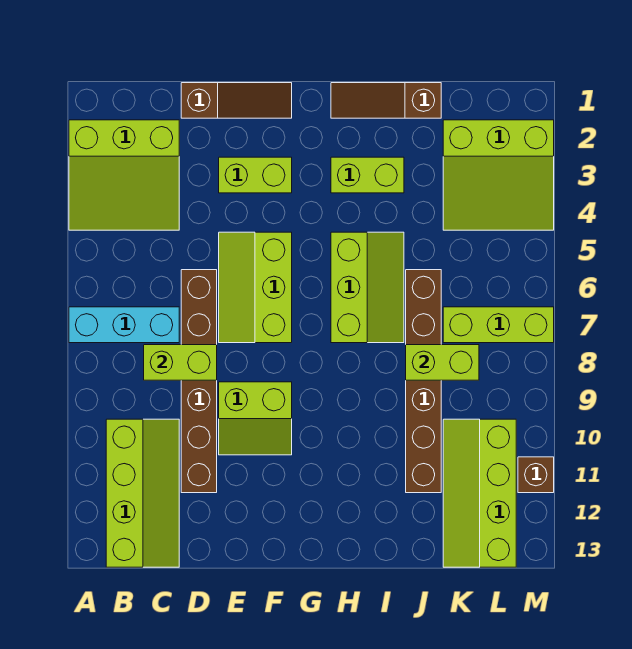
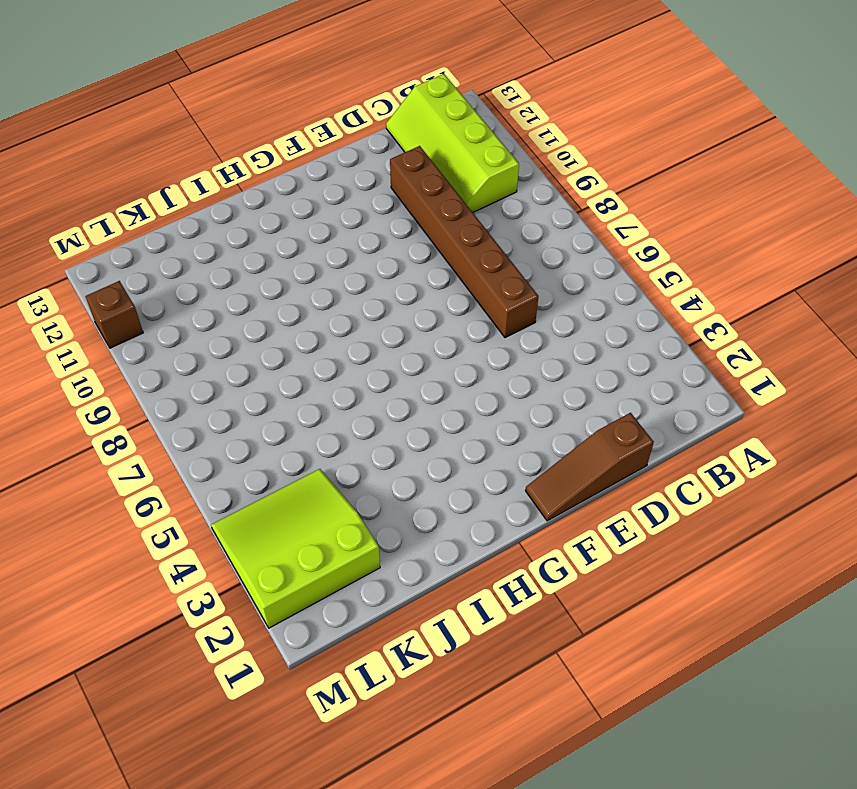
none -> lime slope A2:C4 level 1 top 2
none -> cyan brick A7:C7 level 1
none -> lime brick E3:F3 level 1

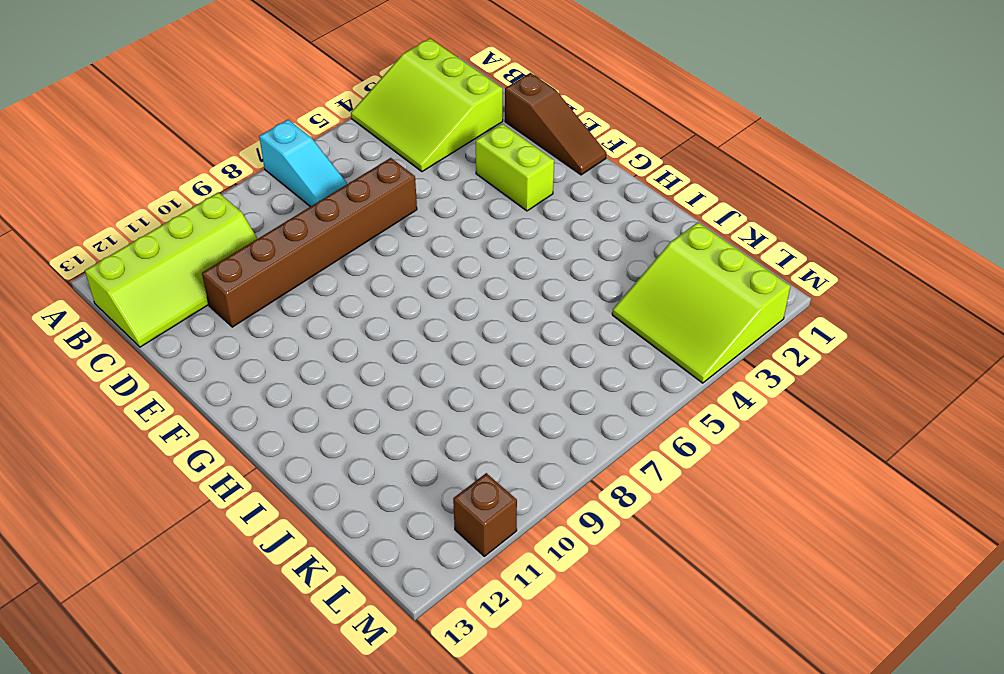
cyan slope A7:C7 level 1 top A -> cyan brick A7:C7 level 1
none -> lime slope E5:F7 level 1 top F
none -> lime slope E9:F10 level 1 top 9
none -> brown slope H1:J1 level 1 top J

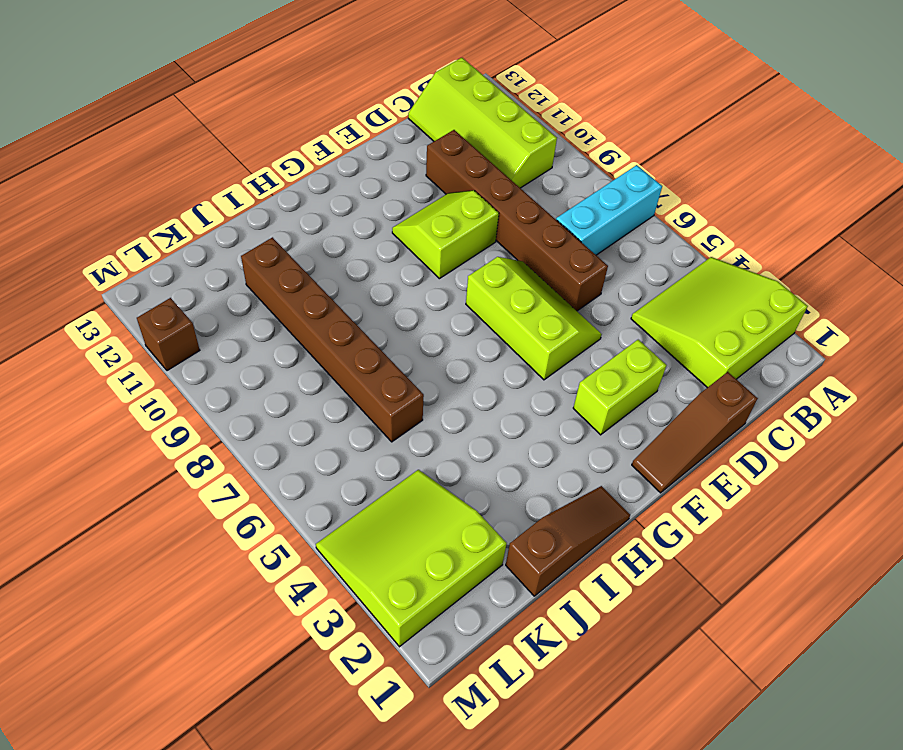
none -> lime brick H3:I3 level 1
none -> lime slope H5:I7 level 1 top H
none -> lime brick K7:M7 level 1

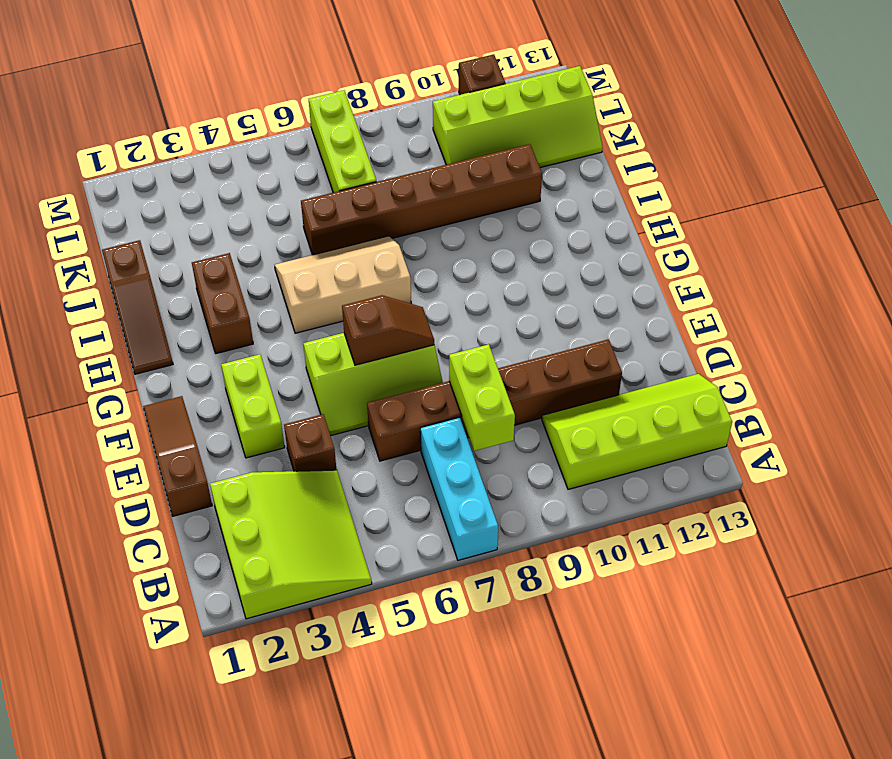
brown brick D4 level 1 -> none
brown slope F6:F7 level 2 top 6 -> none
brown brick H3:I3 level 1 -> lime brick H3:I3 level 1
tan slope H5:I7 level 1 top H -> lime slope H5:I7 level 1 top H
none -> lime slope E9:F10 level 1 top 9
none -> lime slope K2:M4 level 1 top 2
none -> lime brick J8:K8 level 2

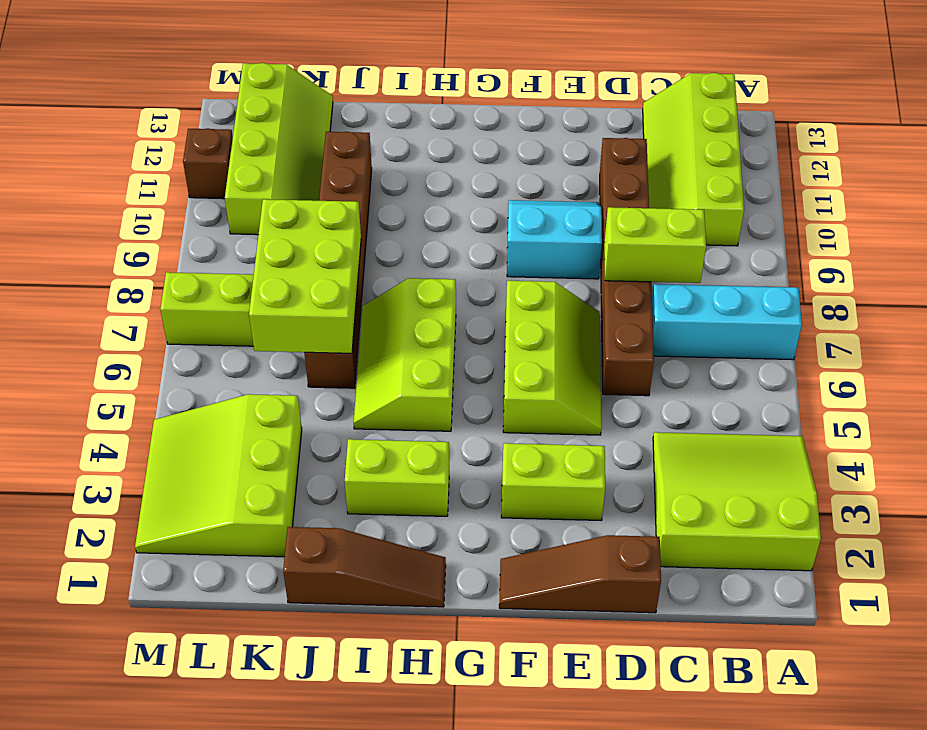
cyan slope E9:F10 level 1 top 9 -> lime slope E9:F10 level 1 top 9
lime brick J6:K8 level 2 -> lime brick J8:K8 level 2
lime slope K2:M4 level 1 top K -> lime slope K2:M4 level 1 top 2

